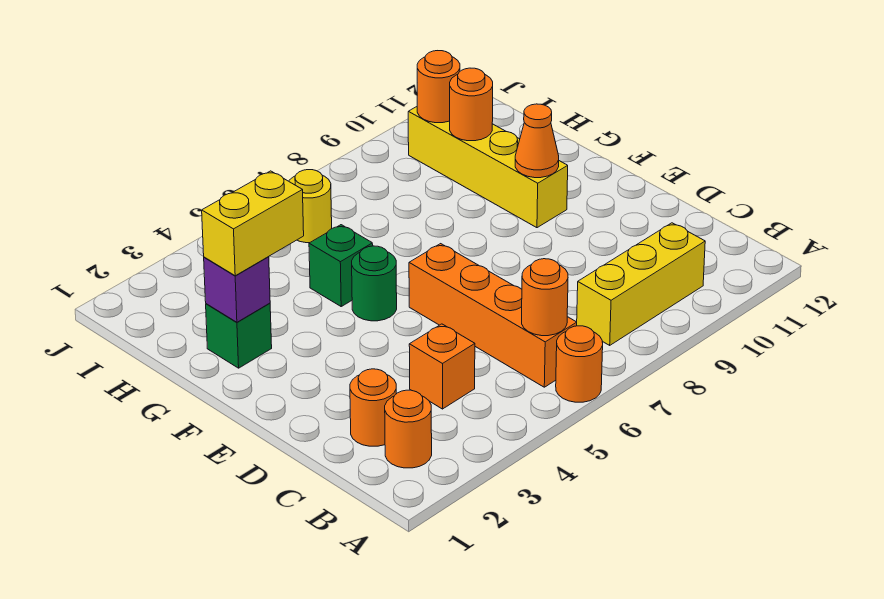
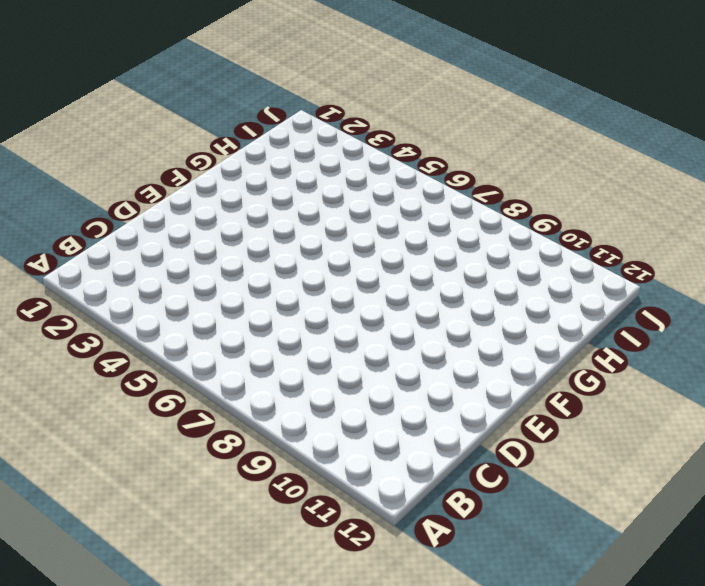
none -> orange round brick A6 level 1
none -> orange round brick B2 level 1
none -> orange brick B6:E6 level 1

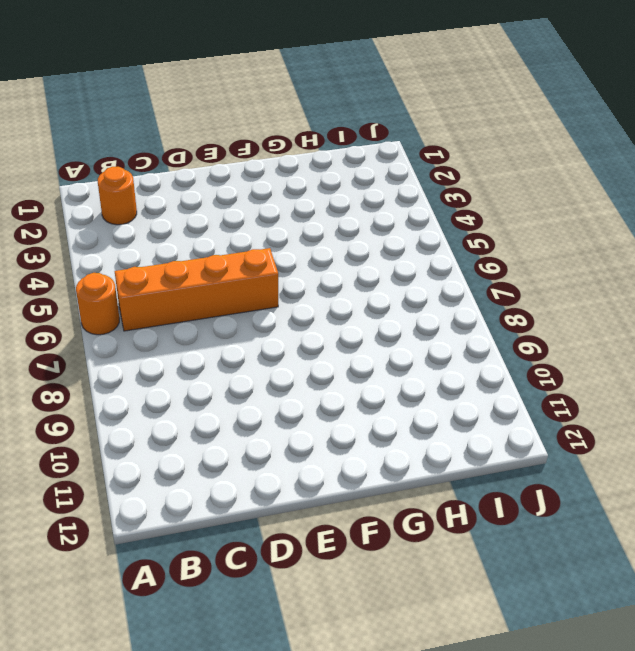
none -> yellow brick B8:B10 level 1
none -> orange round brick C2 level 1
none -> orange brick C4 level 1

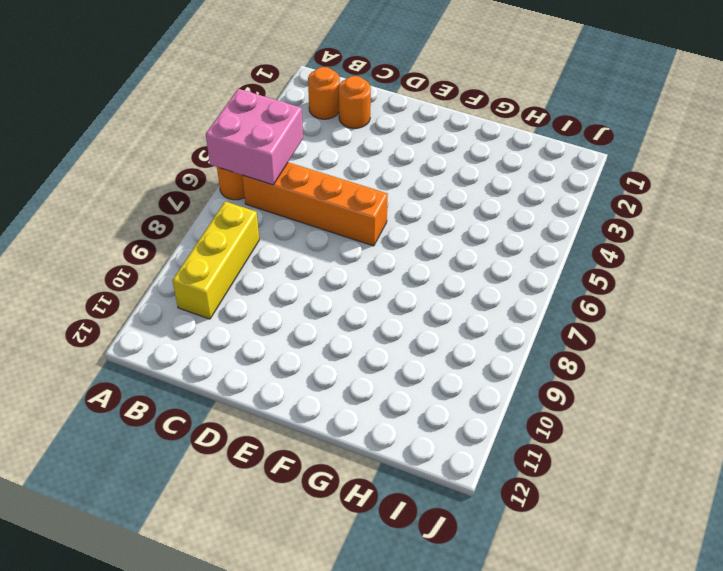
pink brick A5:B6 level 2 -> orange round brick B6 level 2
none -> orange brick C4 level 1
none -> green round brick F5 level 1
none -> yellow brick F10:I10 level 1

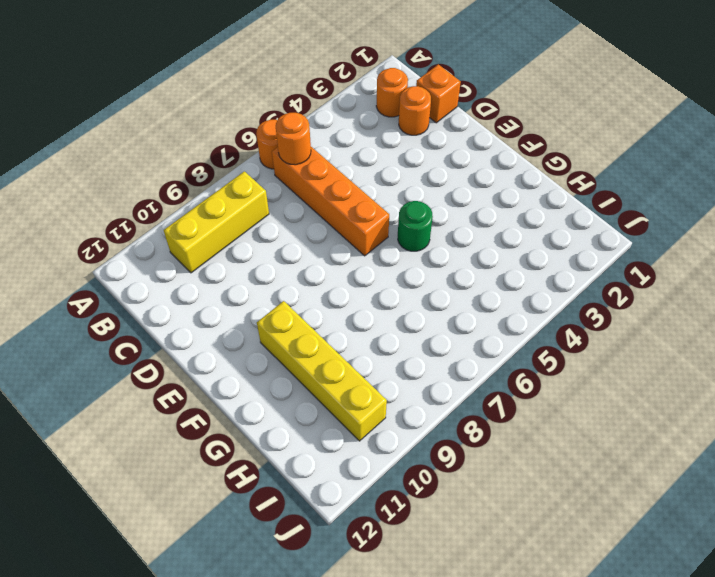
orange brick C1 level 1 -> orange brick C4 level 1
none -> green brick G2 level 1
none -> green brick G5 level 1
none -> yellow round brick I6 level 1

